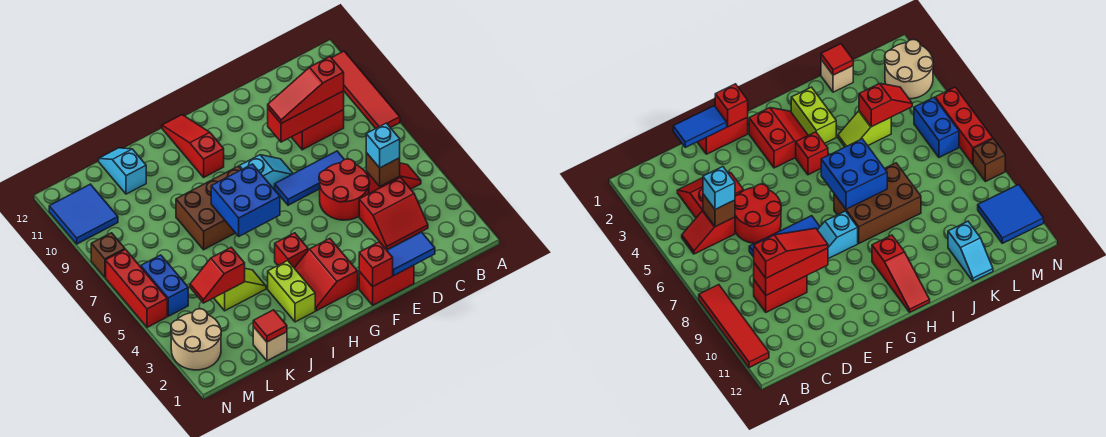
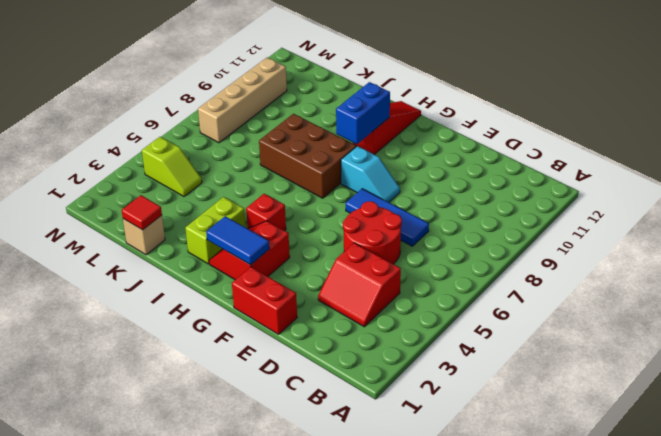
blue tile G2:H2 level 2 -> blue tile D1:E1 level 2
blue brick H9:H10 level 2 -> blue brick M5:M6 level 1
lime slope L4:M4 level 1 top M -> lime slope J4:K4 level 1 top K
tan brick M7:M10 level 1 -> blue tile M10:N11 level 1
none -> red tile A8:A11 level 1
none -> red slope B5:C5 level 1 top C
none -> red brick C9:D9 level 1
none -> cyan slope K11:K12 level 1 top 11

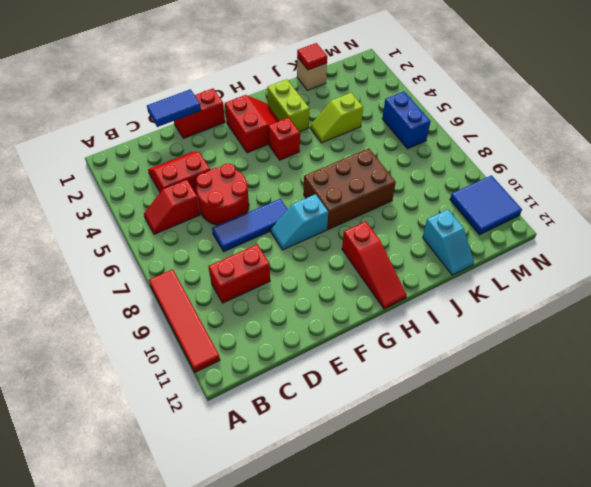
none -> tan round brick M2:N3 level 1
none -> red brick N5:N7 level 1
none -> brown brick N8 level 1
none -> brown brick C5 level 2

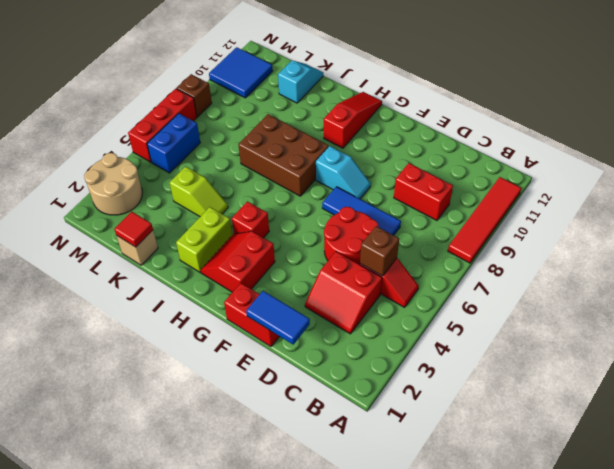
none -> red brick C9:E9 level 2
none -> red brick F1 level 2
none -> blue brick H6:I7 level 2
none -> red slope K4:L4 level 2 top K

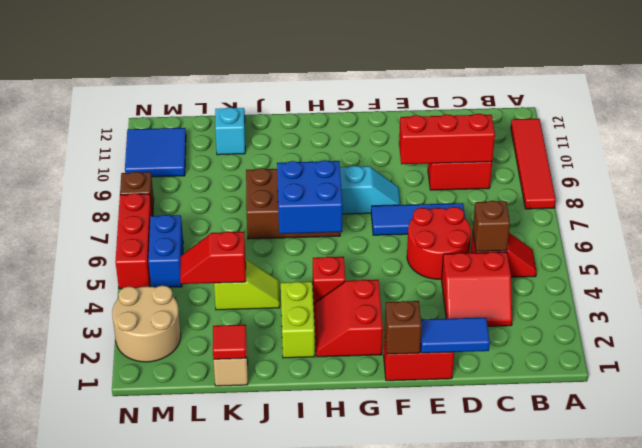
brown brick F1 level 2 -> red brick F1 level 2
none -> red slope H10:H12 level 1 top 10
none -> cyan brick C5 level 3
none -> red slope C9:E9 level 3 top C

